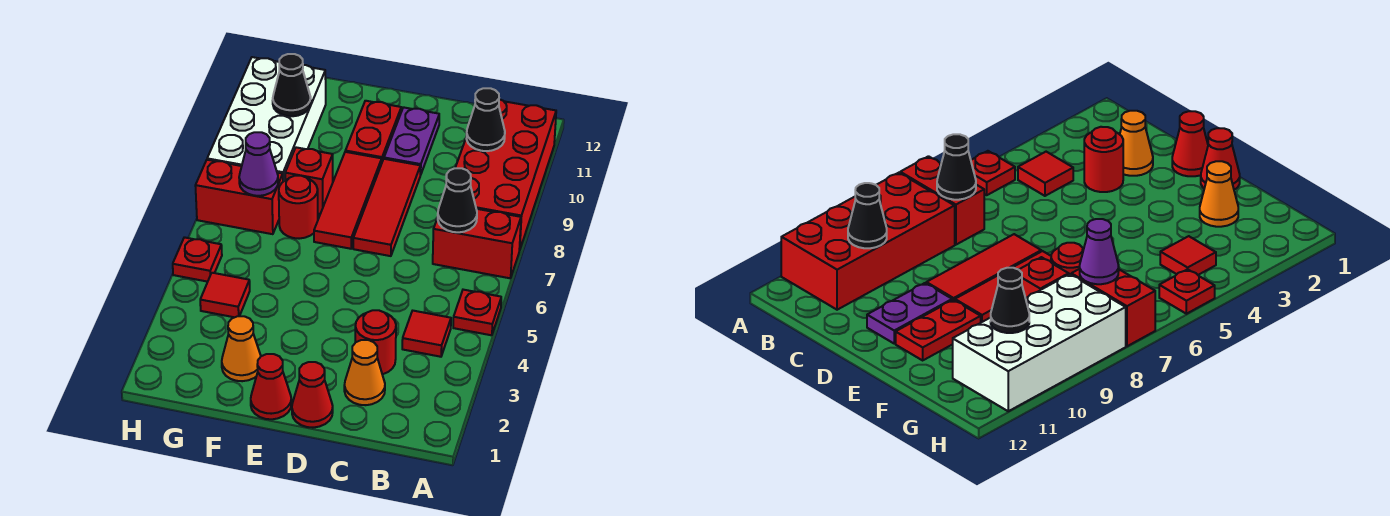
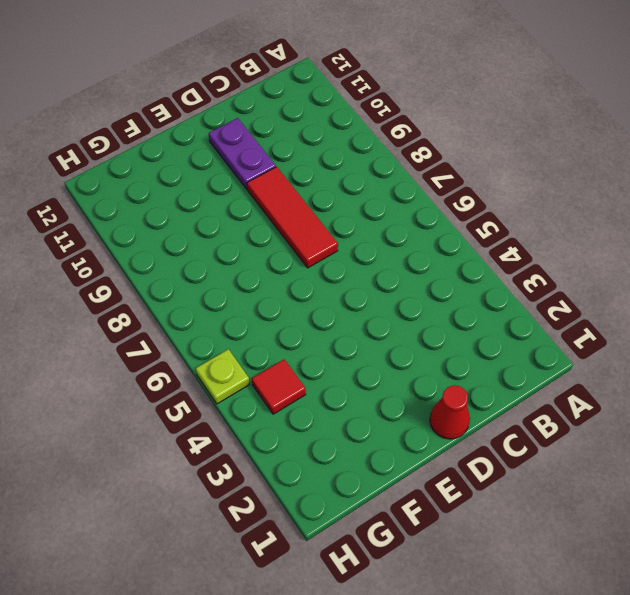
lime plate H5 level 1 -> red plate H5 level 1
none -> red plate A5 level 1
none -> red brick A7:B7 level 1
none -> red brick A8:B11 level 1

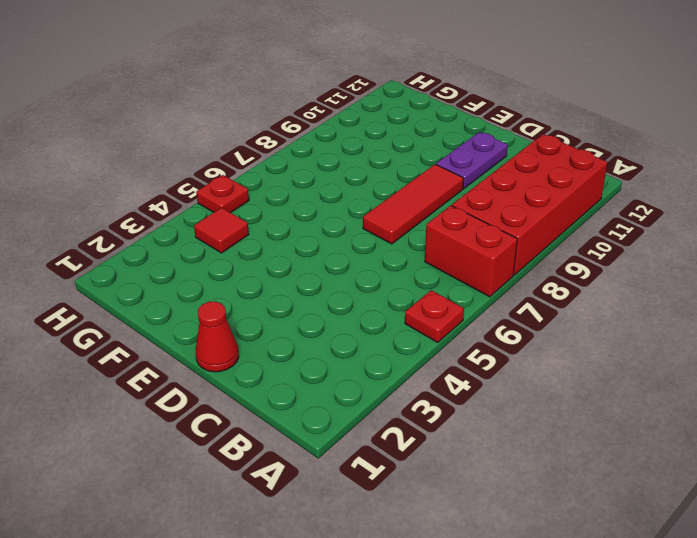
none -> red tile B4 level 1
none -> orange cone C2 level 1
none -> red round brick C3 level 1

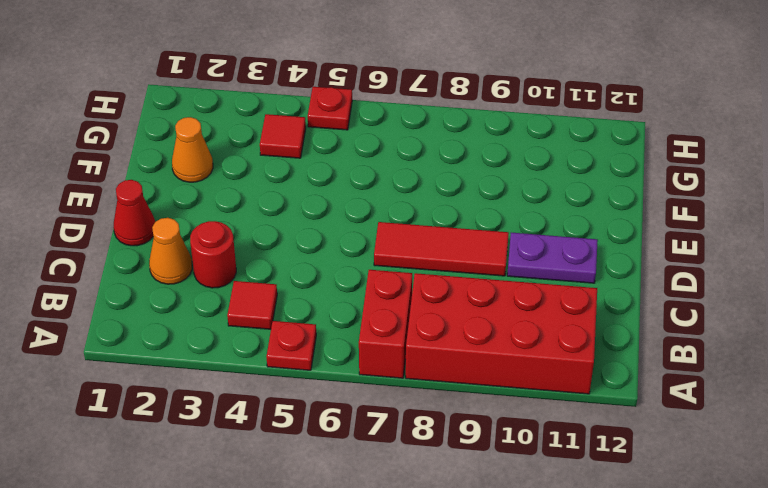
none -> red cone E1 level 1
none -> red tile E7:E9 level 1
none -> red plate E10:E11 level 1

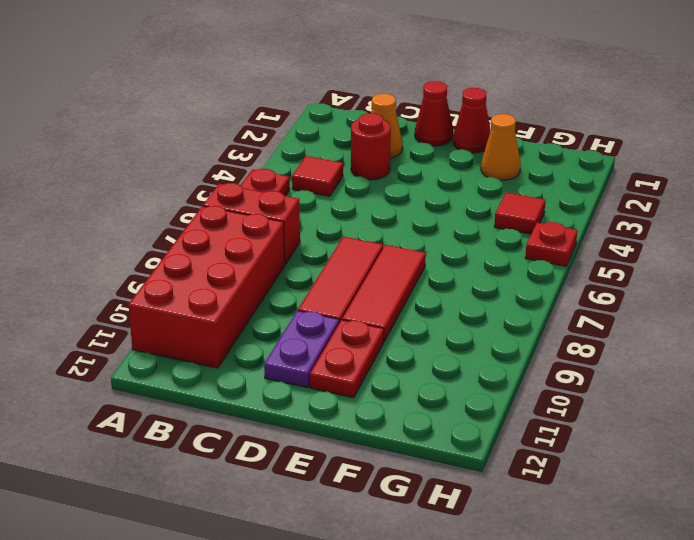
none -> red round brick F7 level 1
none -> red brick F8 level 1
none -> red brick G7:H7 level 1

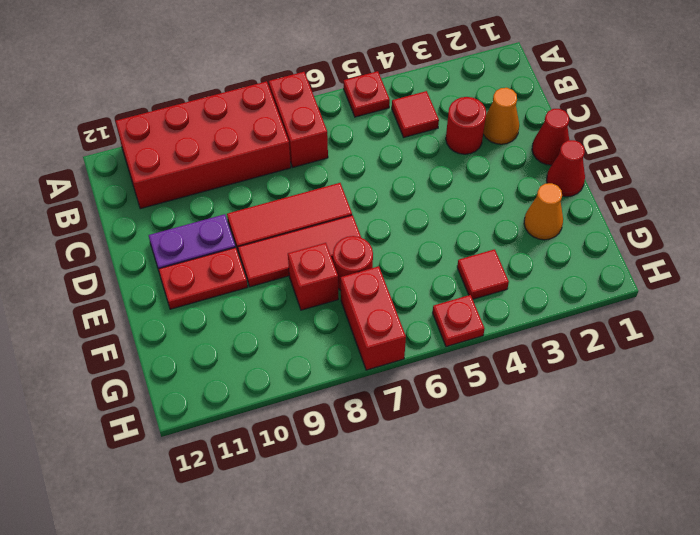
none -> white brick G8:H11 level 1
none -> black cone B7 level 2
none -> black cone B10 level 2

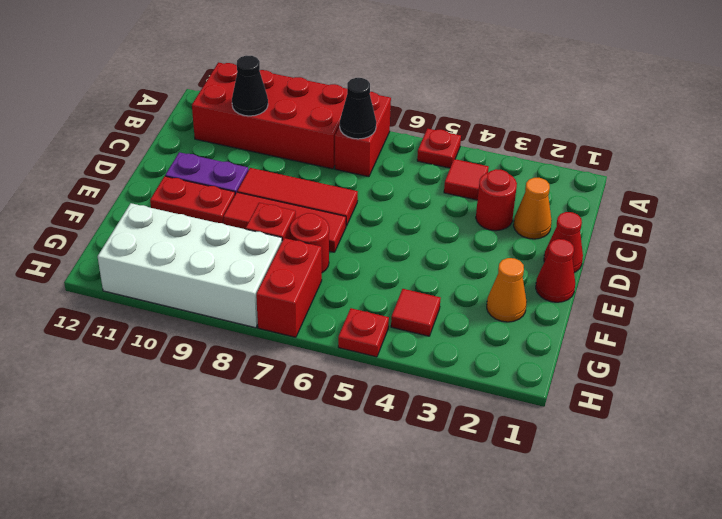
none -> purple cone G7 level 2
none -> black cone G10 level 2

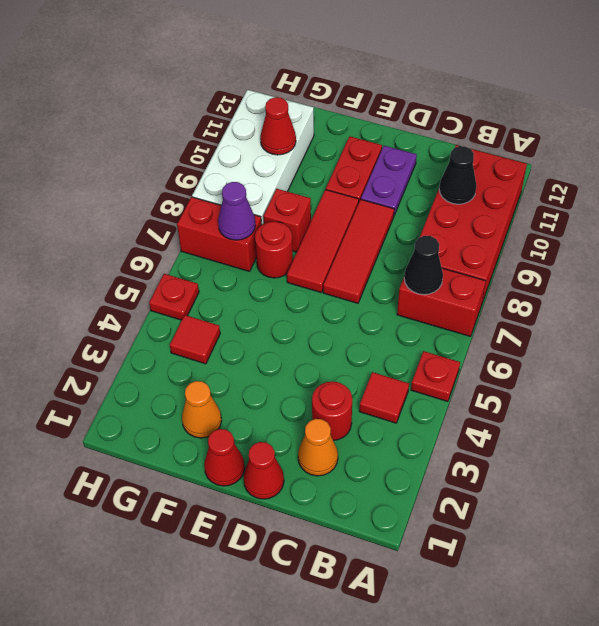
red cone G10 level 2 -> black cone G10 level 2

